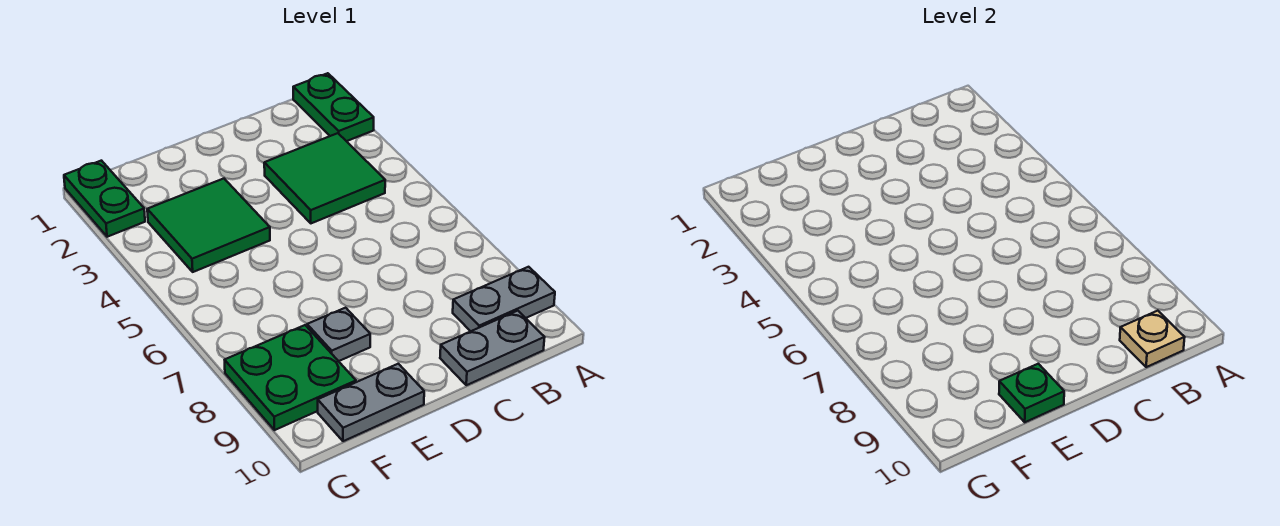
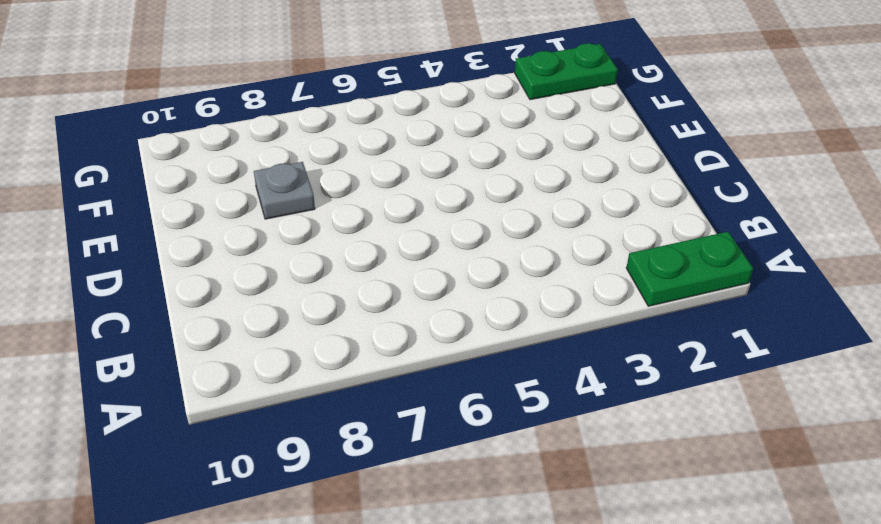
none -> grey plate A9:B9 level 1
none -> green tile B3:C4 level 1

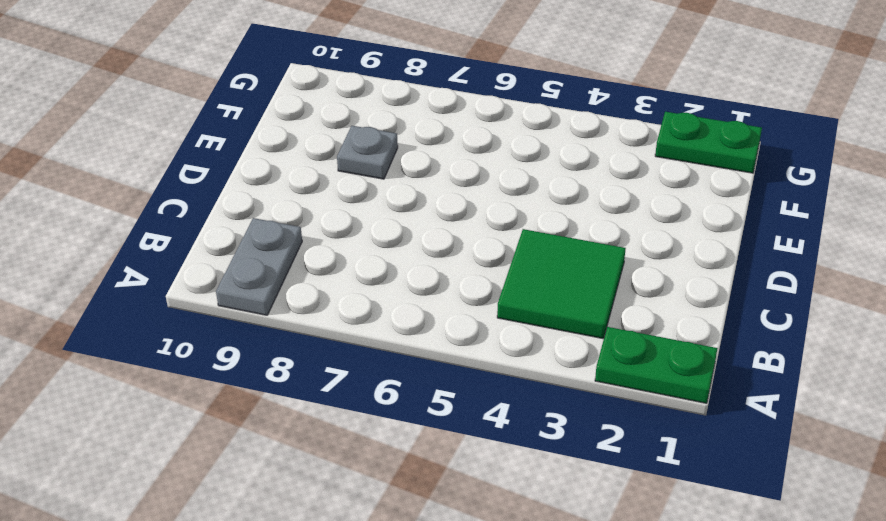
none -> grey plate B10:C10 level 1
none -> green tile E3:F4 level 1

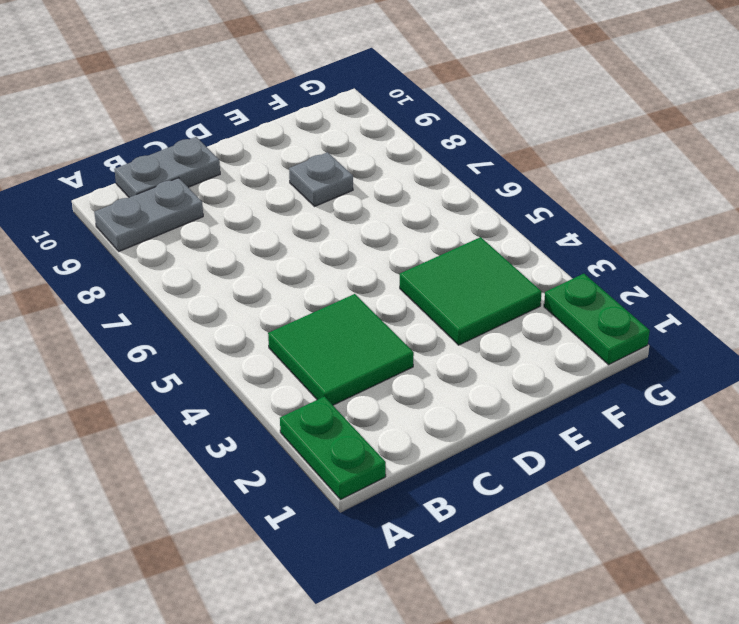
none -> grey plate E10:F10 level 1
none -> green plate F8:G9 level 1

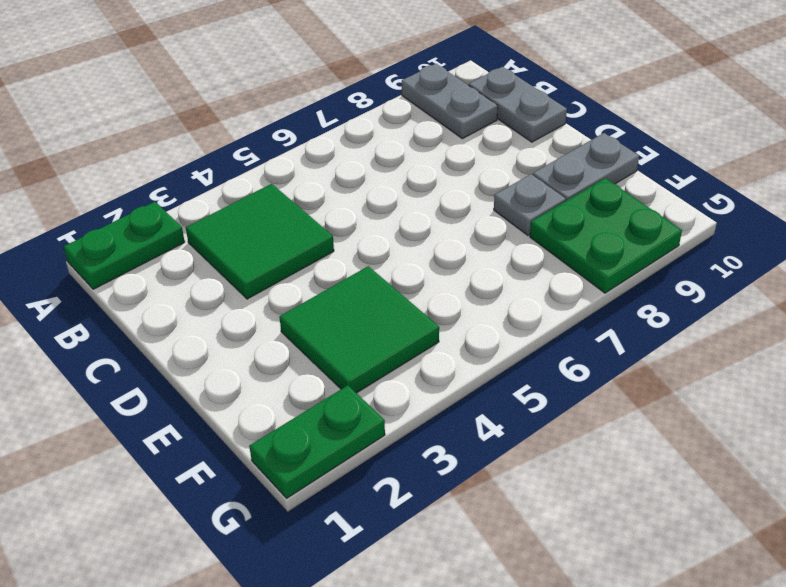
grey plate E9:E10 level 1 -> grey plate E10:F10 level 1
none -> tan plate B10 level 2
none -> green plate E10 level 2

